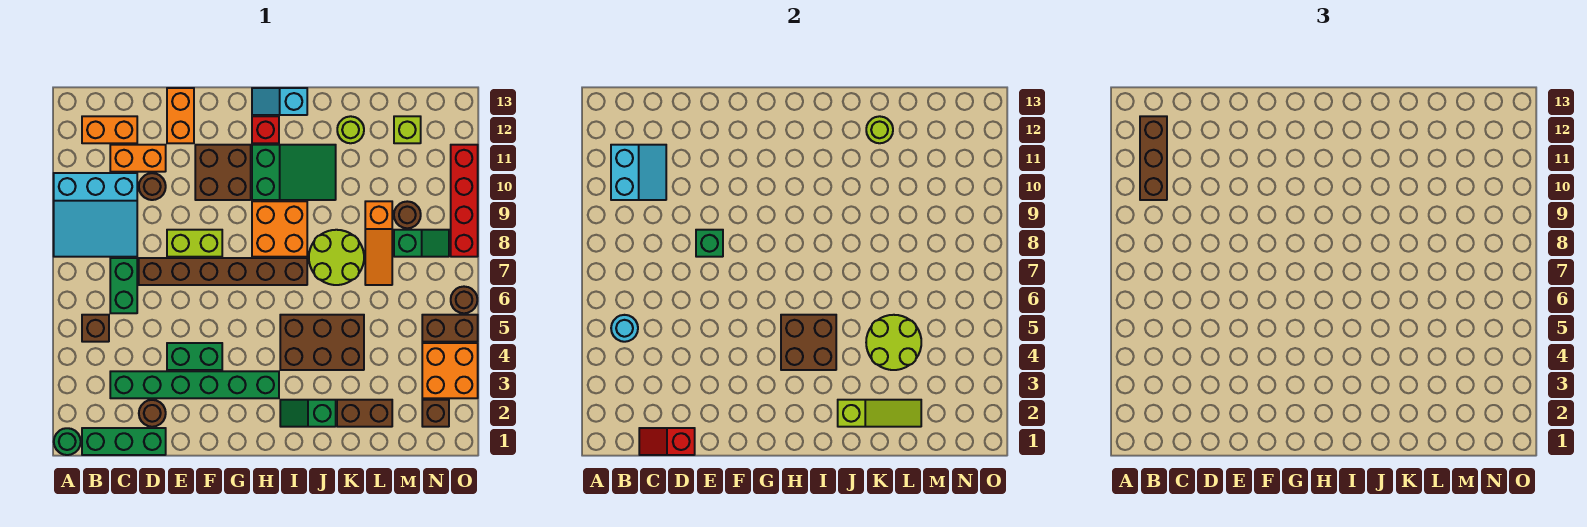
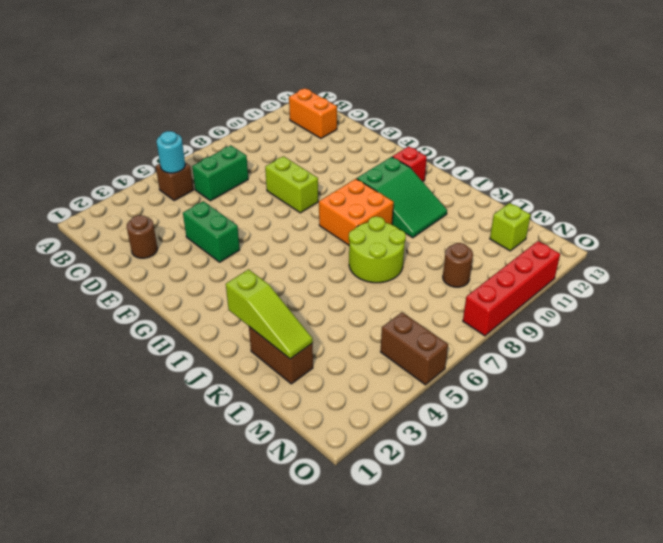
none -> green round brick A1 level 1
none -> cyan slope A8:C10 level 1 top 10
none -> green brick B1:D1 level 1
none -> green brick C3:H3 level 1

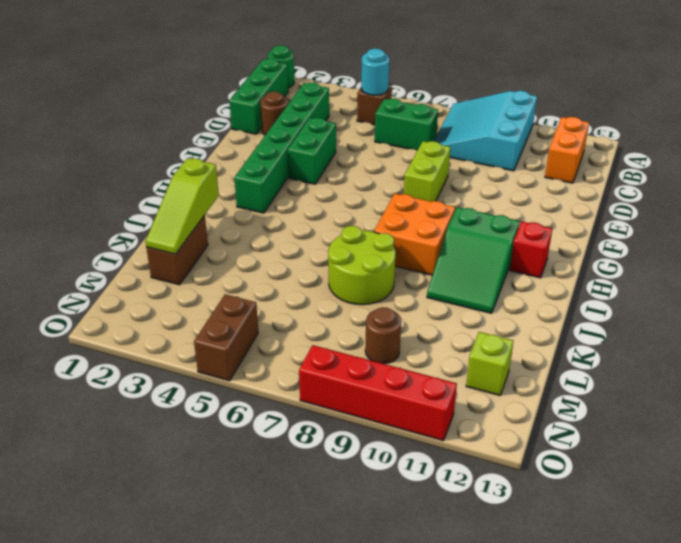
none -> orange brick C11:D11 level 1
none -> brown brick D7:I7 level 1
none -> brown round brick D10 level 1
none -> orange brick E12:E13 level 1

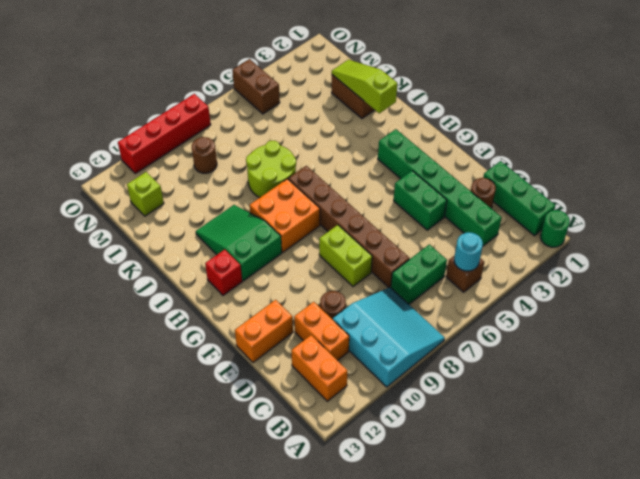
none -> brown brick F10:G11 level 1
none -> cyan slope H13:I13 level 1 top I
none -> green slope I2:J2 level 1 top J
none -> brown brick I4:K5 level 1

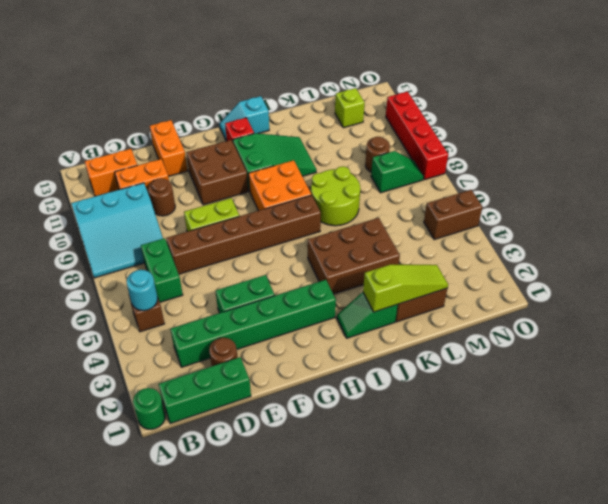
none -> lime round brick K12 level 1
none -> orange slope L7:L9 level 1 top 9
none -> brown brick N2 level 1
none -> orange brick N3:O4 level 1

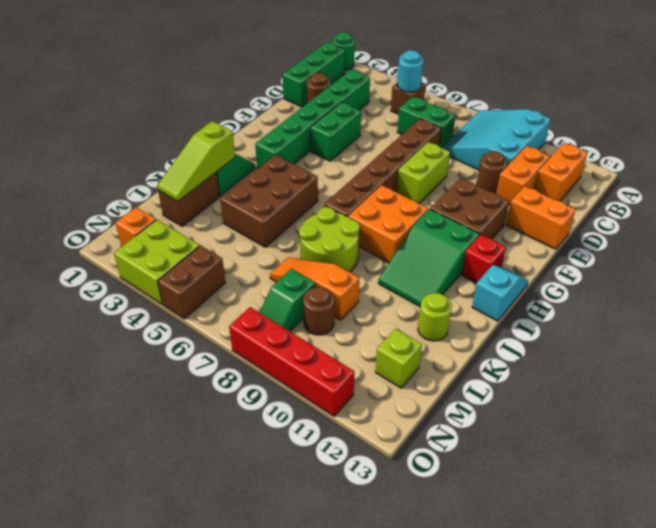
orange brick N2 level 1 -> brown brick N2 level 1
lime brick N3:O4 level 1 -> orange brick N3:O4 level 1
none -> brown round brick O6 level 1
none -> cyan slope B10:C11 level 2 top B
none -> red slope C1:D1 level 2 top D
none -> green brick E8 level 2

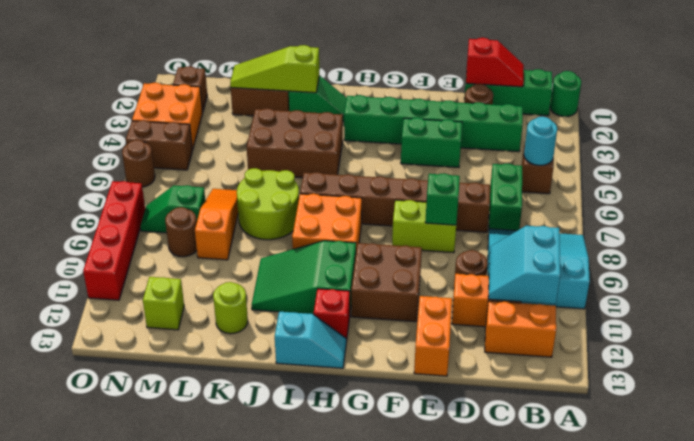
none -> brown brick H4:I5 level 2
none -> lime round brick K4:L5 level 2
none -> lime round brick K12 level 2
none -> brown brick B10:B12 level 3

